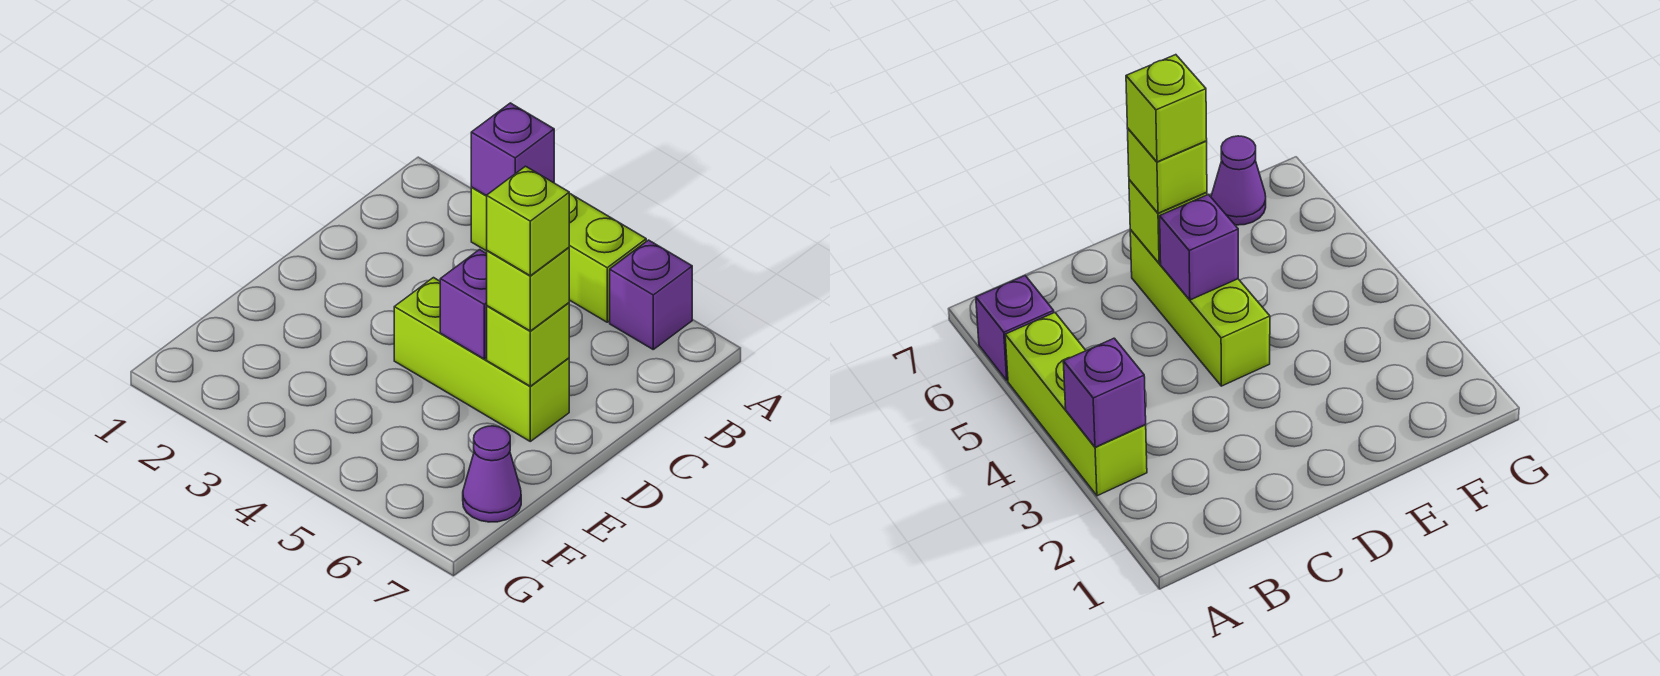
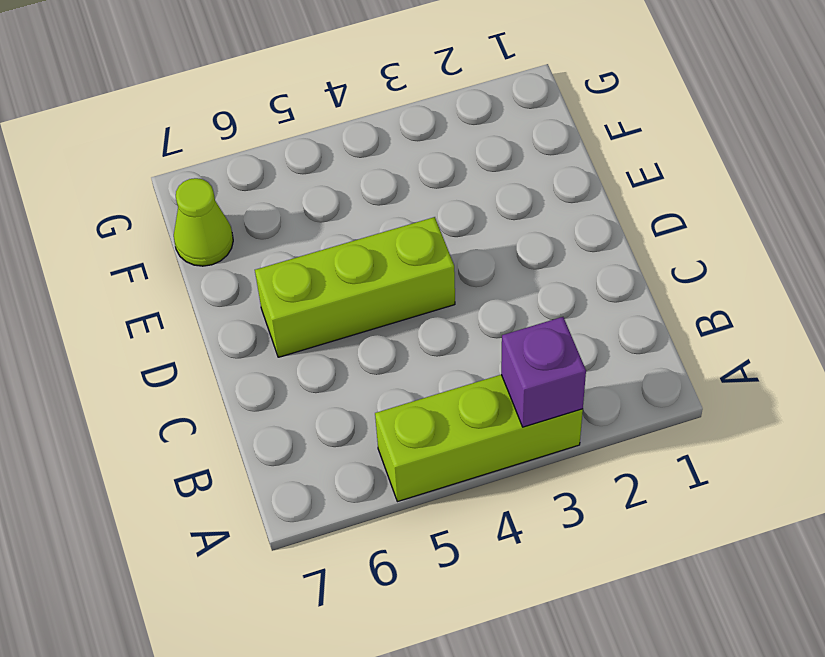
lime cone F7 level 1 -> purple cone F7 level 1
none -> purple brick A6 level 1
none -> purple brick D5 level 2

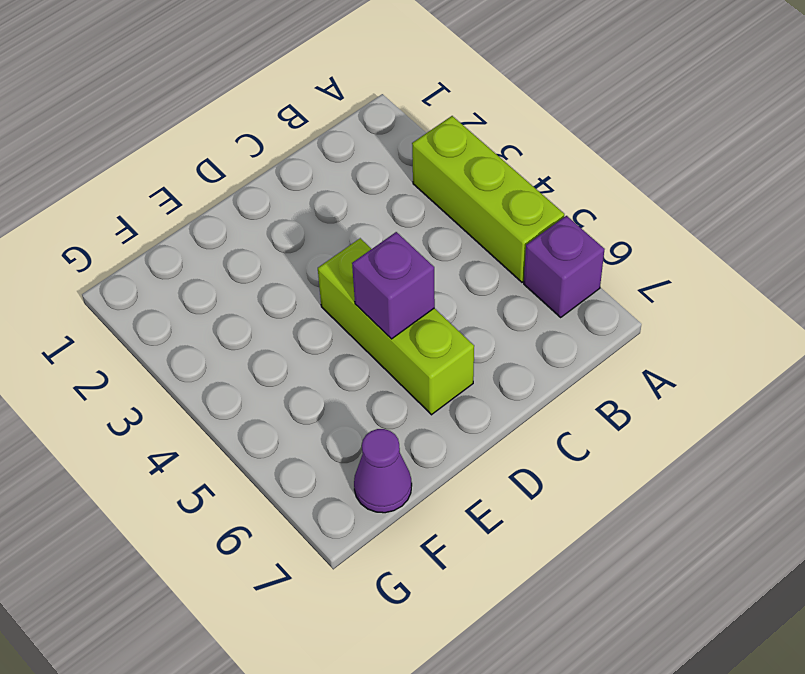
none -> purple brick A3 level 2
none -> lime brick D6 level 2

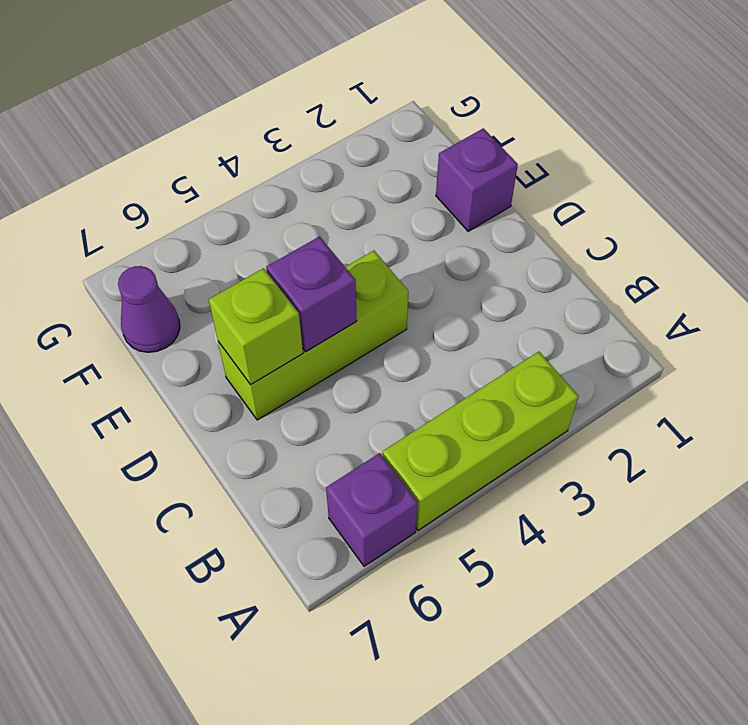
purple brick E1 level 1 -> purple brick A3 level 2
none -> lime brick D6 level 3
none -> lime brick D6 level 4

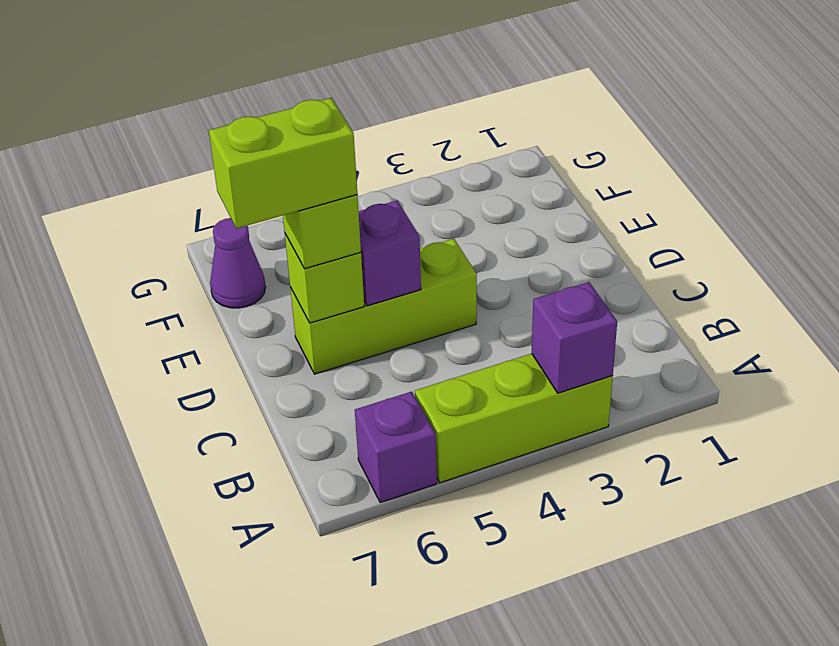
lime brick D6:D7 level 4 -> lime brick D6 level 4

